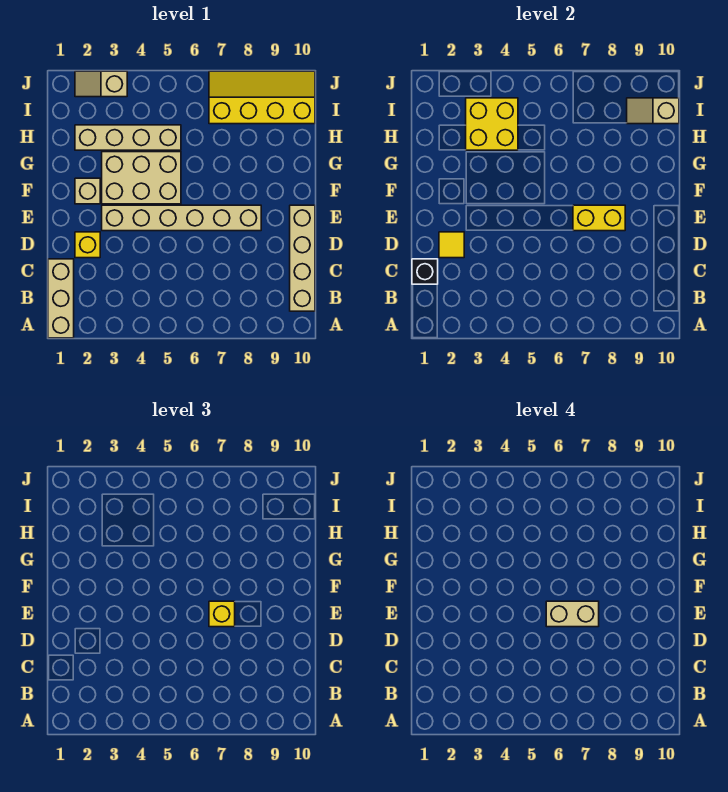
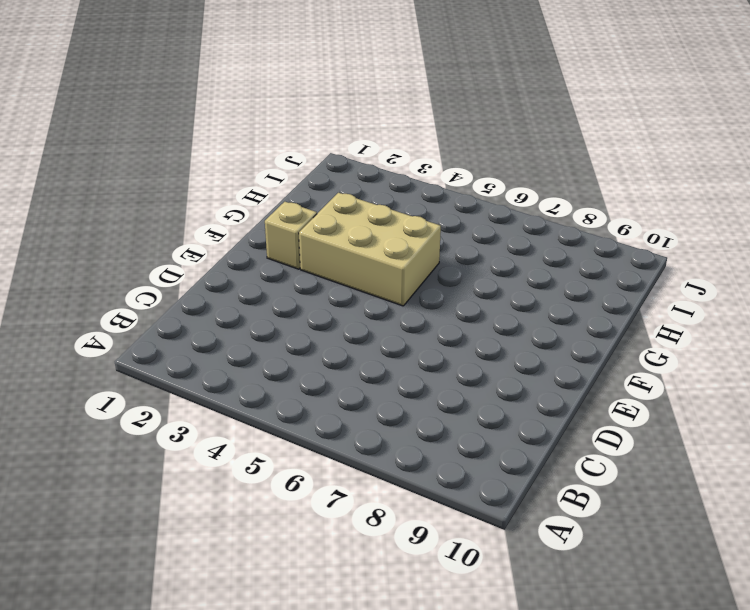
none -> tan brick A1:C1 level 1
none -> tan brick B10:E10 level 1
none -> yellow brick D2 level 1

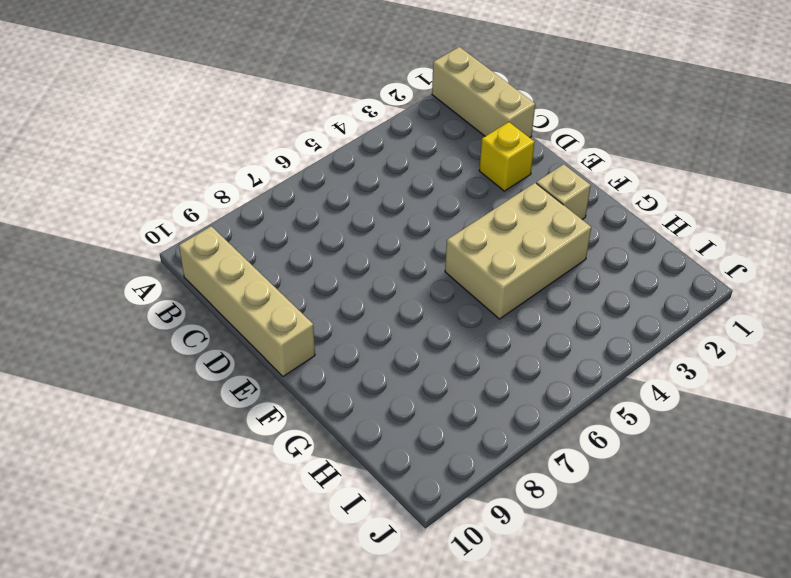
none -> tan brick E3:E8 level 1
none -> tan brick H2:H5 level 1
none -> yellow slope I7:J10 level 1 top I

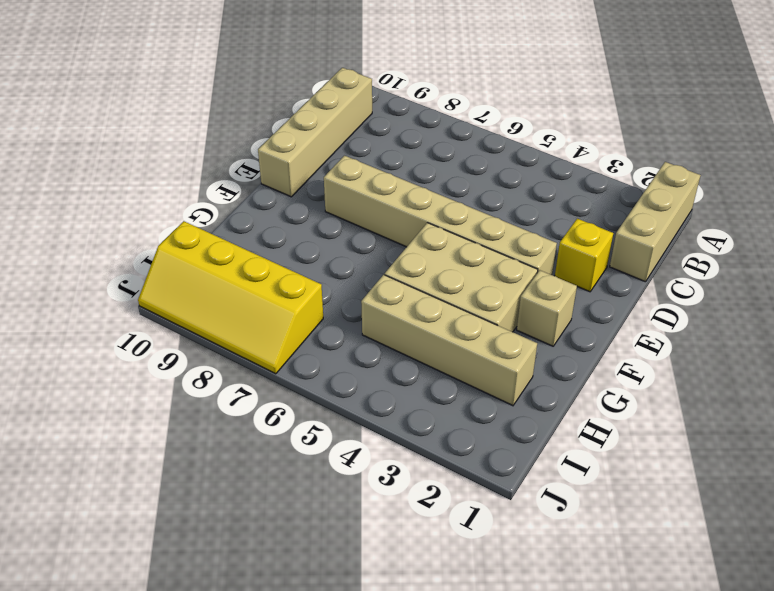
none -> tan slope J2:J3 level 1 top 3
none -> black brick C1 level 2
none -> yellow tile D2 level 2

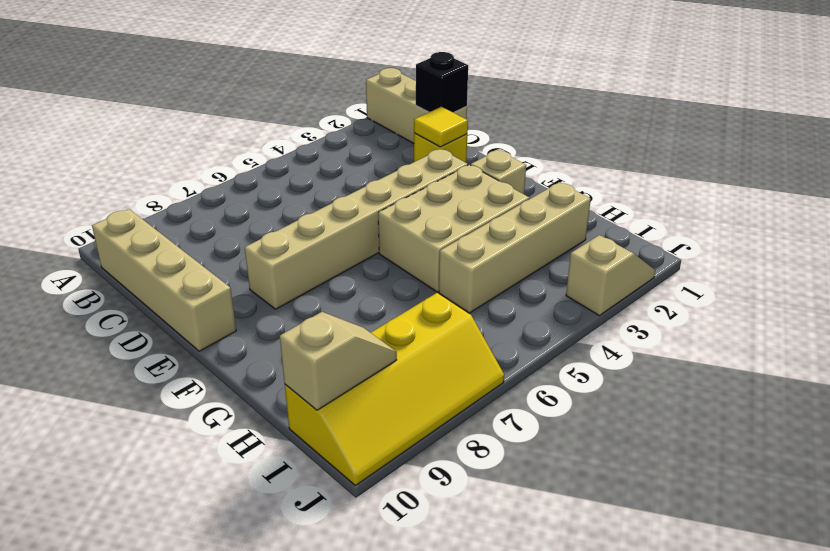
none -> yellow brick E7:E8 level 2
none -> yellow brick H3:I4 level 2
none -> yellow brick E7 level 3

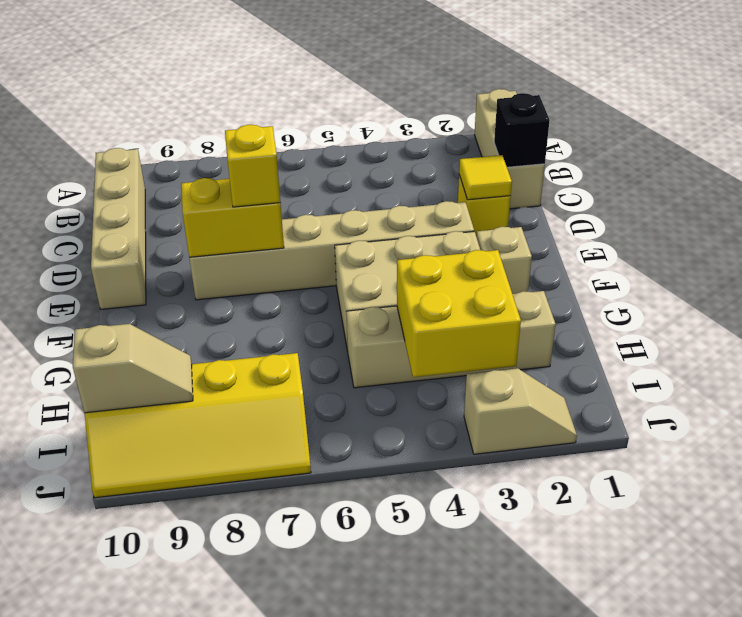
none -> tan brick E6:E7 level 4

